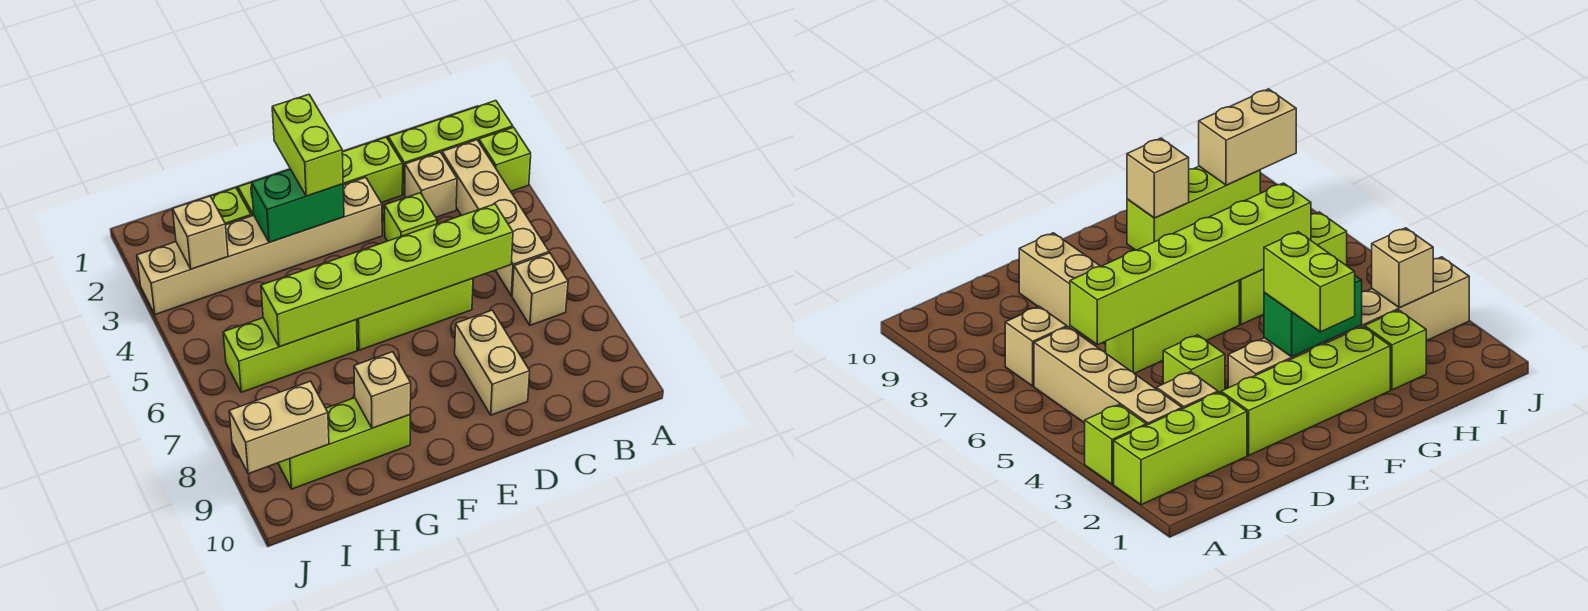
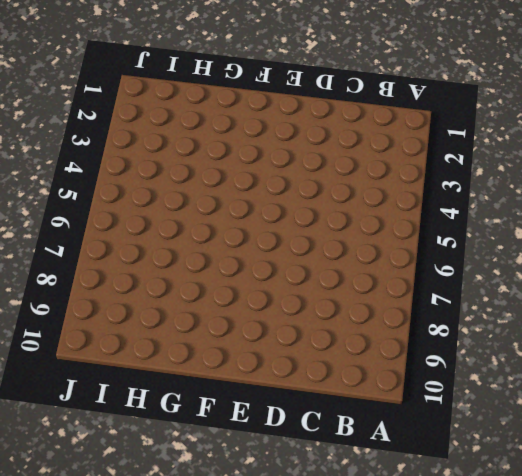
none -> lime brick A2:C2 level 1
none -> lime brick A3 level 1
none -> tan brick B3:B6 level 1

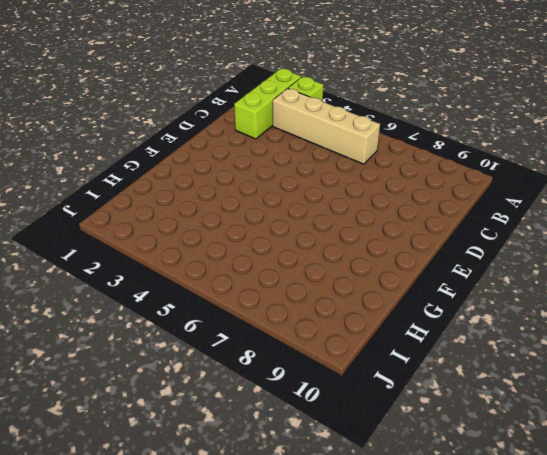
none -> tan brick B7 level 1
none -> tan brick C3 level 1
none -> lime brick D2:G2 level 1

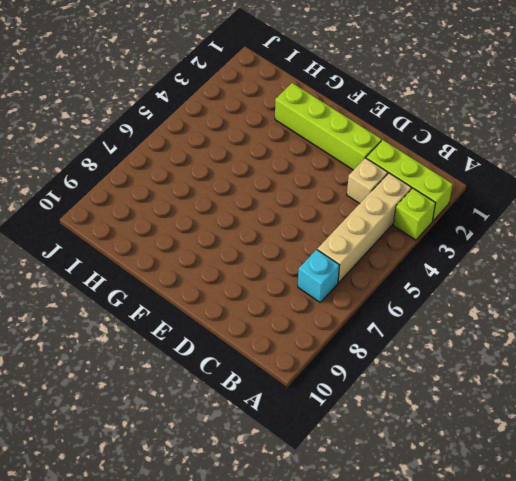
cyan brick B7 level 1 -> tan brick B7 level 1
none -> lime brick D4 level 1
none -> lime brick D6:F6 level 1
none -> tan brick D8:D9 level 1

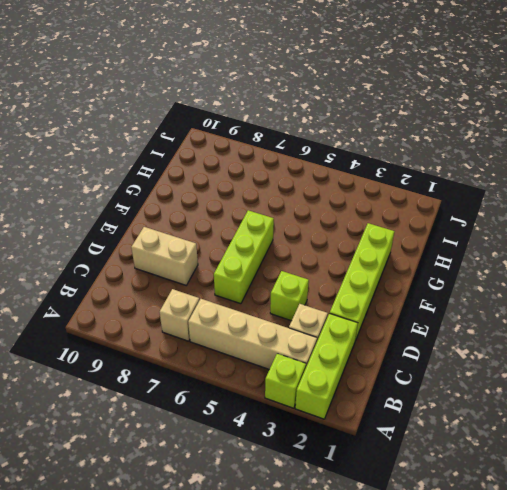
none -> tan brick E3:J3 level 1
none -> lime brick G6:I6 level 1
none -> lime brick G9:I9 level 1

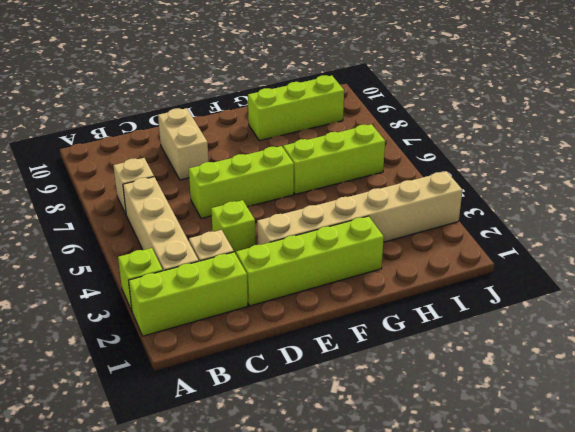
none -> lime brick H2 level 1
none -> lime brick C6:H6 level 2
none -> green brick F3:G3 level 2

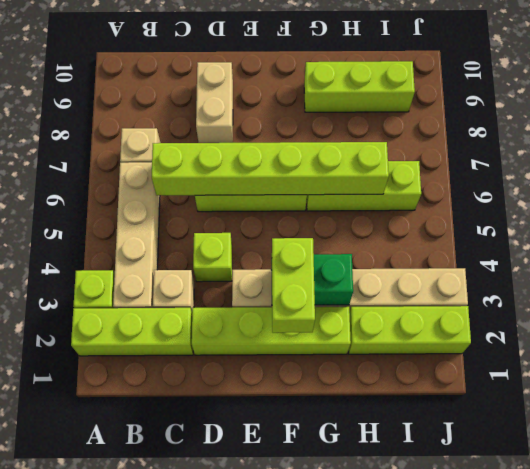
lime brick H2:J2 level 1 -> lime brick H2 level 1
none -> tan brick G9 level 2
none -> tan brick I3 level 2
none -> tan brick I9:J9 level 2

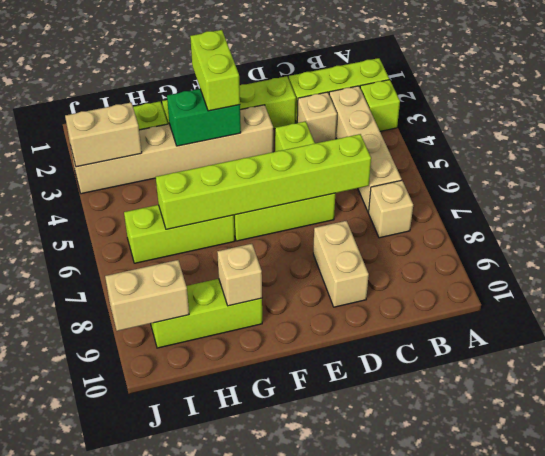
tan brick I3:J3 level 2 -> tan brick I3 level 2

